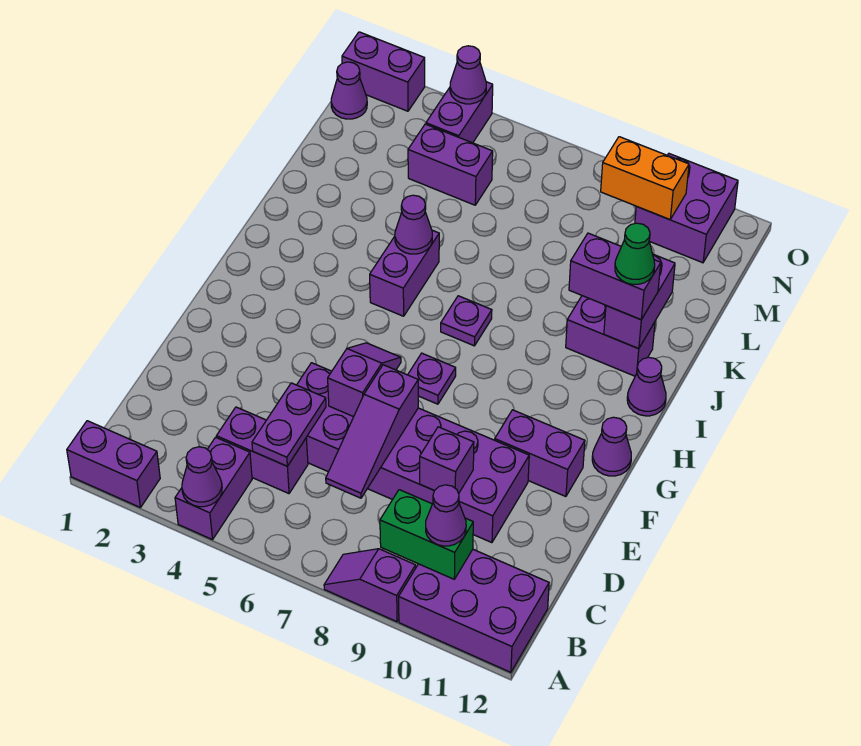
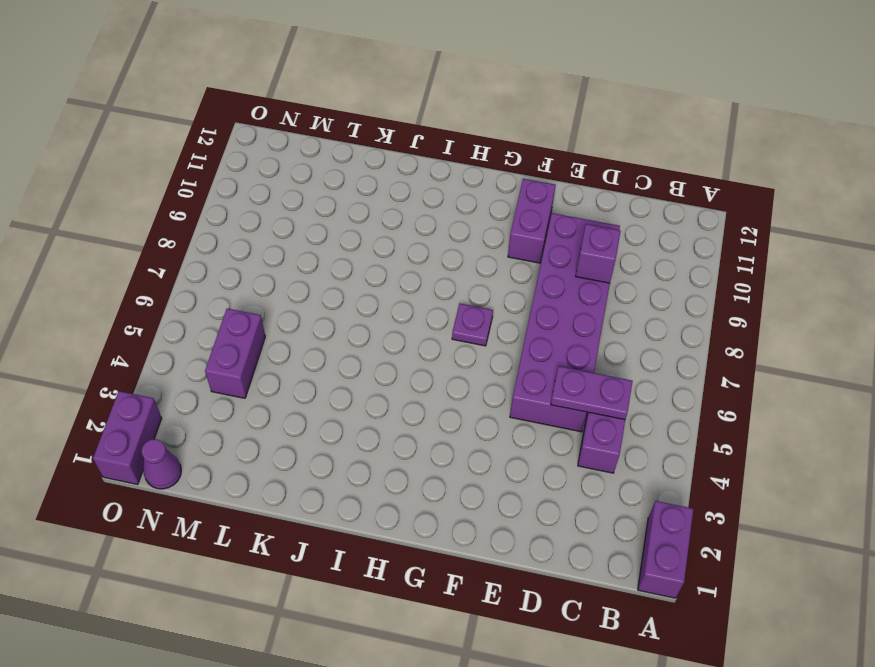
none -> purple brick A4:B4 level 1
none -> purple slope A8:A9 level 1 top 9
none -> purple brick A10:B12 level 1
none -> purple cone G12 level 1

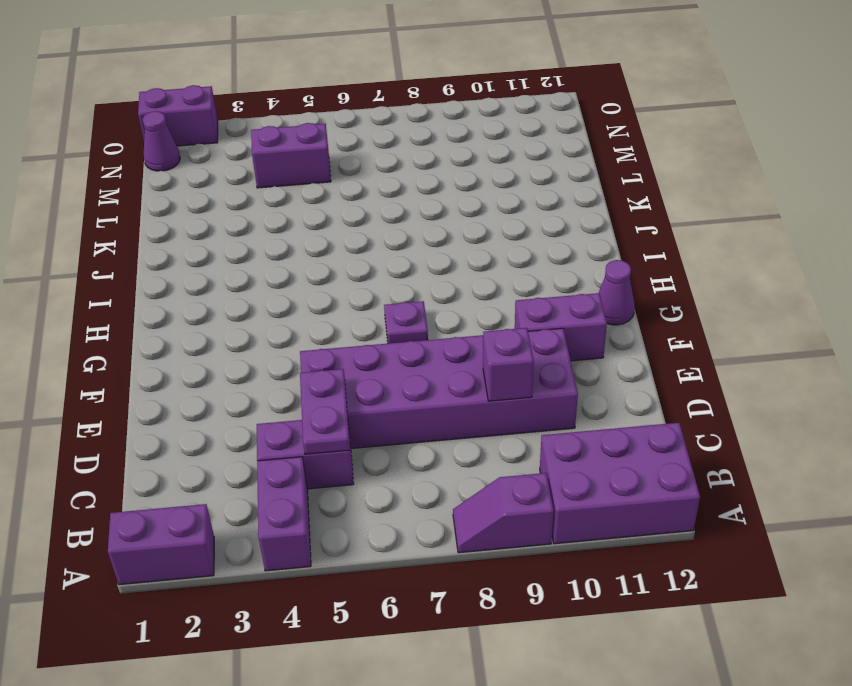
none -> purple brick I5:J5 level 1
none -> purple plate I7 level 1
none -> purple cone I12 level 1
none -> purple brick J10:J11 level 1

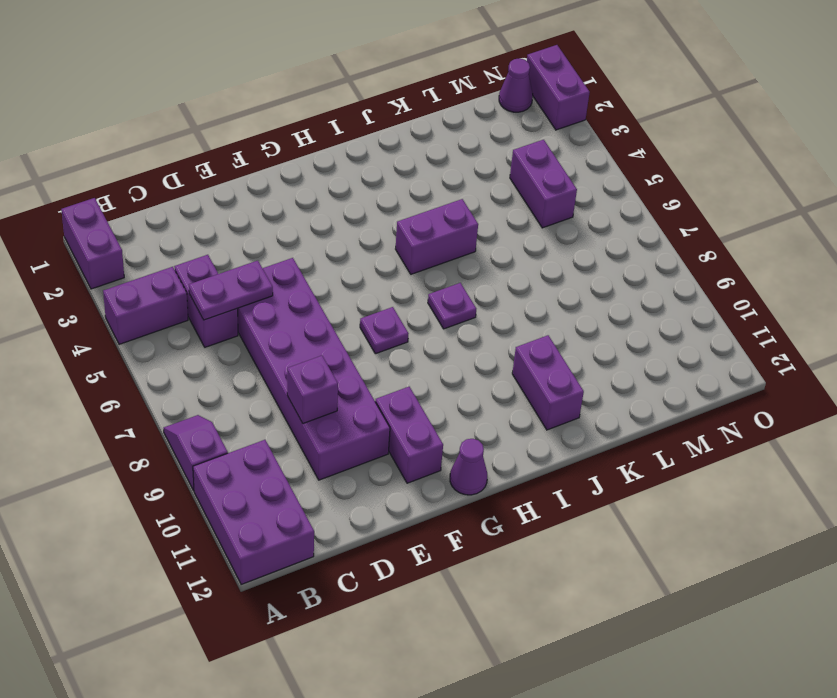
none -> purple cone I12 level 1
none -> purple brick N4:O4 level 1
none -> purple brick N10:O11 level 1
none -> purple cone A4 level 2

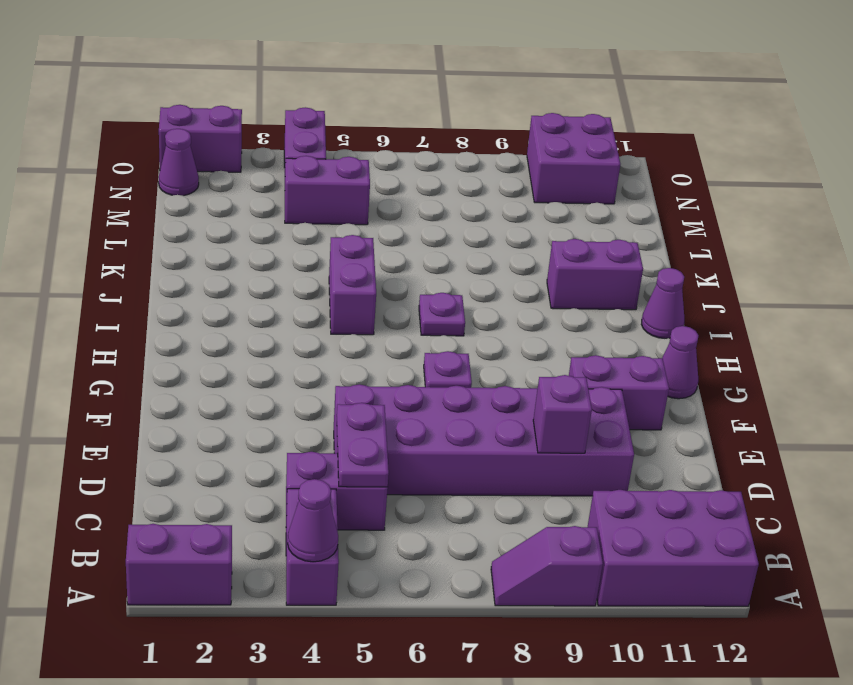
none -> green brick B9:B10 level 2
none -> purple slope C7:E7 level 2 top E
none -> purple slope E6:F6 level 2 top E
none -> purple cone J5 level 2

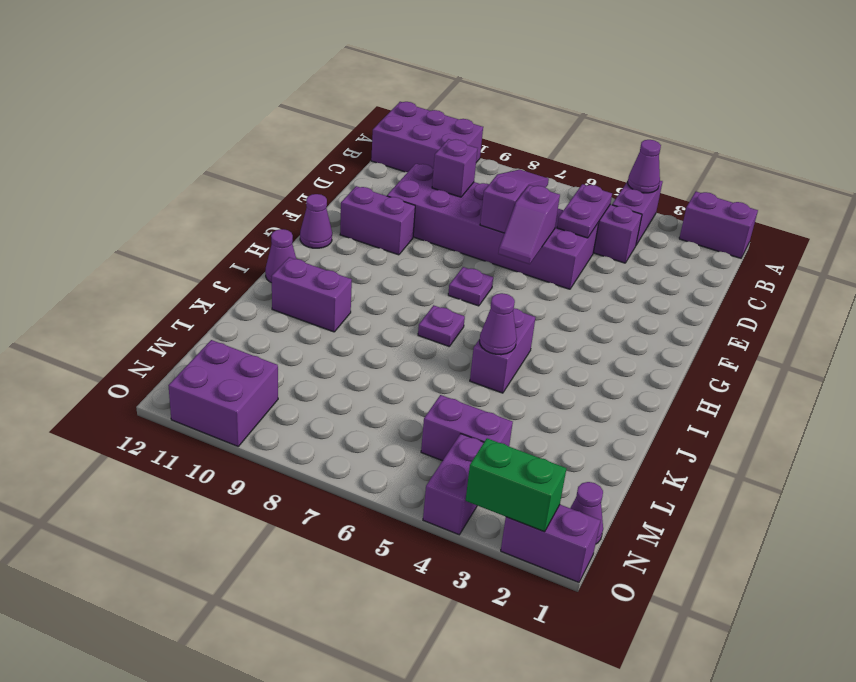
green brick O2:O3 level 2 -> green brick B9:B10 level 2
none -> purple slope A8:A9 level 1 top 9
none -> purple brick J11:K11 level 2
none -> orange brick N9:N10 level 2
none -> purple cone O4 level 2

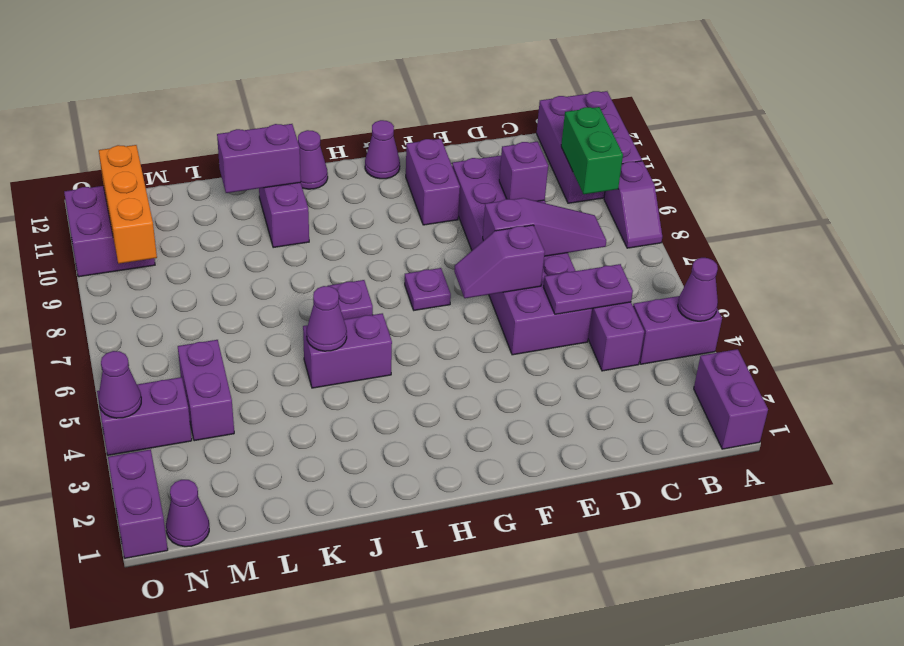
orange brick N9:N11 level 2 -> orange brick N9:N10 level 2
none -> purple cone B10 level 3
none -> purple brick J10:J11 level 3
none -> green cone J11 level 4

